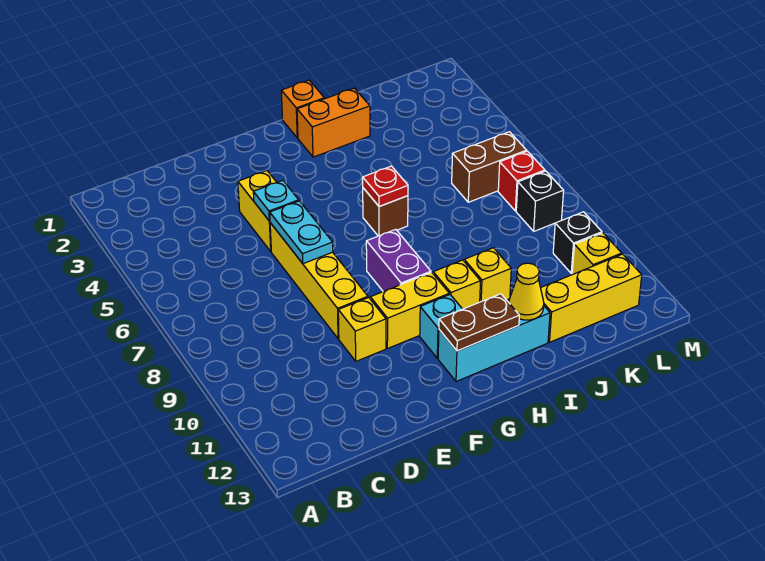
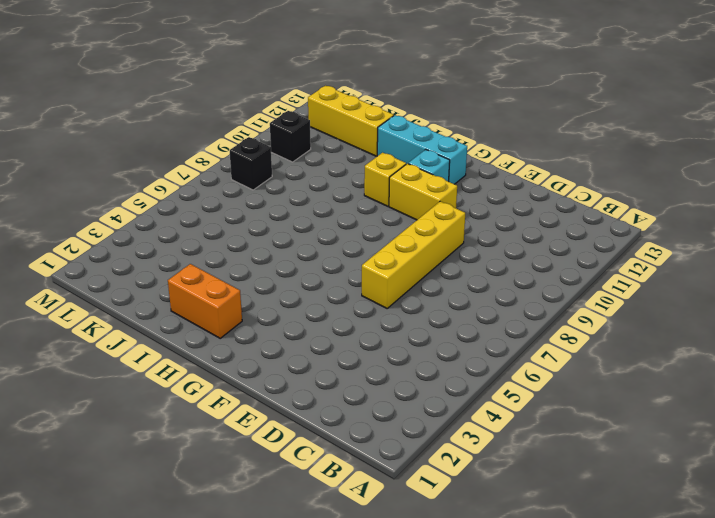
none -> yellow brick E4:E5 level 1
none -> yellow brick E10 level 1
none -> purple brick G8:G9 level 1

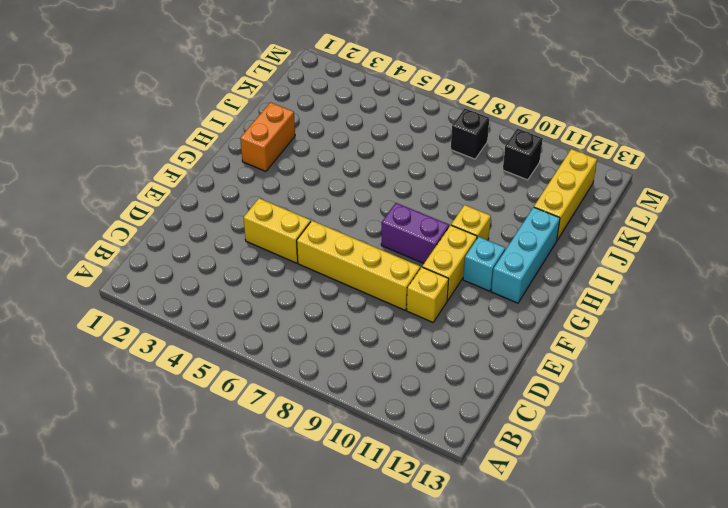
none -> orange brick H1 level 1
none -> brown brick H6 level 1
none -> yellow brick I10 level 1

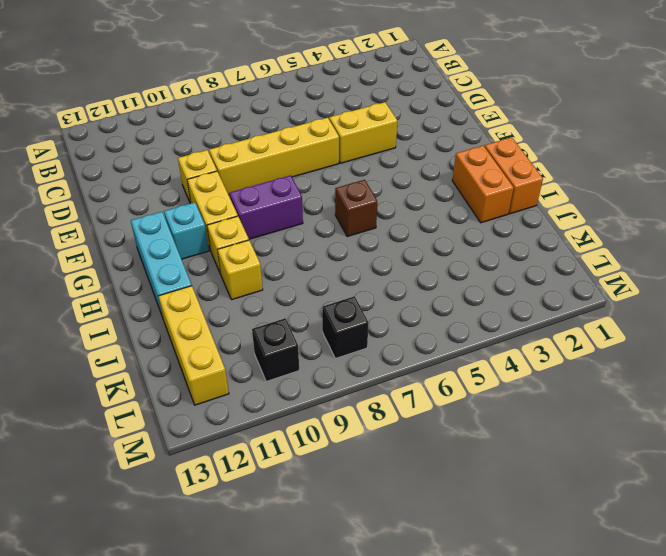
orange brick H1:I1 level 1 -> orange brick H1 level 1
none -> brown brick K6:L6 level 1
none -> red brick L7 level 1
none -> yellow brick L11 level 1

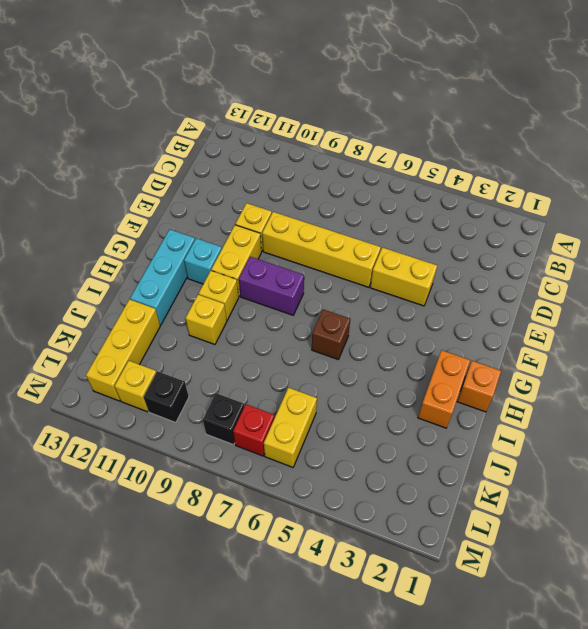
yellow brick K6:L6 level 1 -> brown brick K6:L6 level 1
none -> cyan plate E5 level 2
none -> cyan plate E6:E7 level 2
none -> brown plate G12:H12 level 2

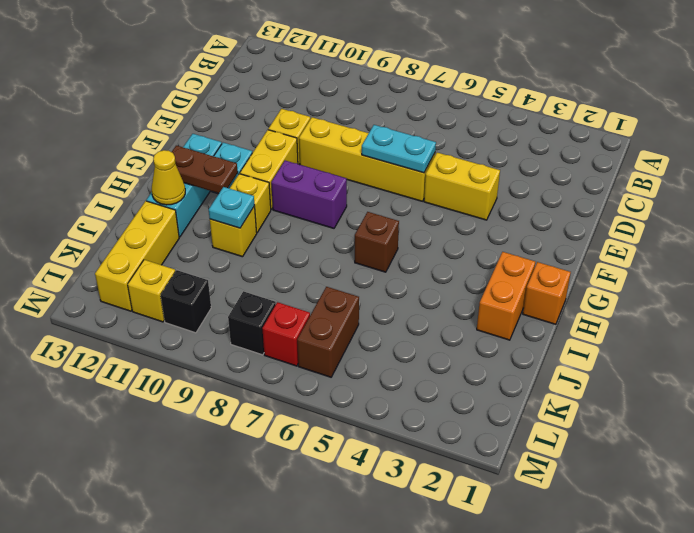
brown plate H11:H12 level 2 -> brown plate G12:H12 level 2
cyan plate I10 level 2 -> cyan plate E5 level 2
none -> red plate H6 level 2

